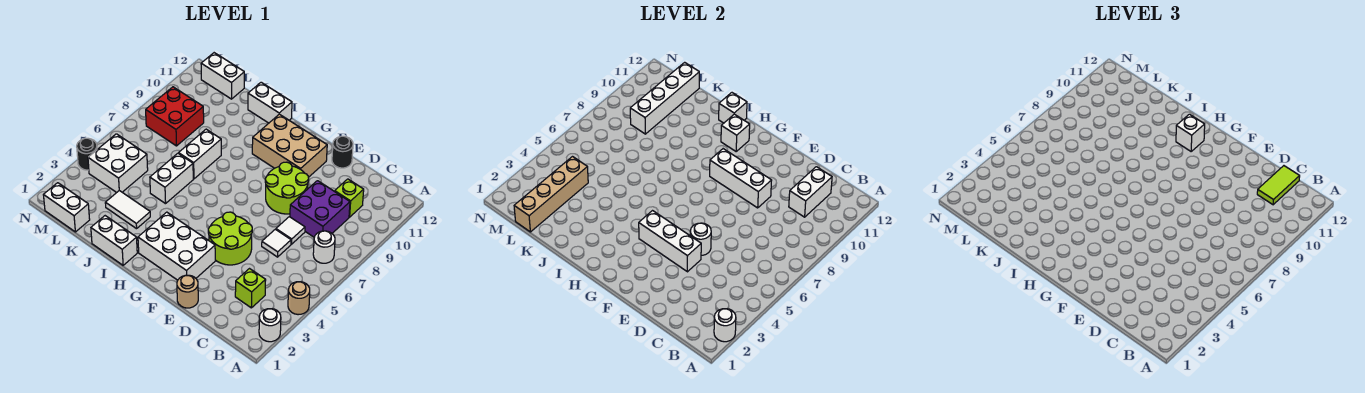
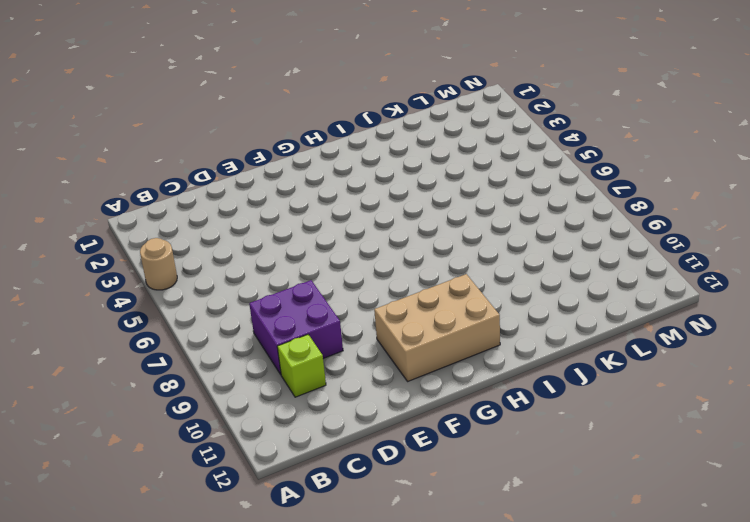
none -> white round brick A2 level 1
none -> white round brick B7 level 1
none -> lime brick C3 level 1
none -> white tile D6 level 1

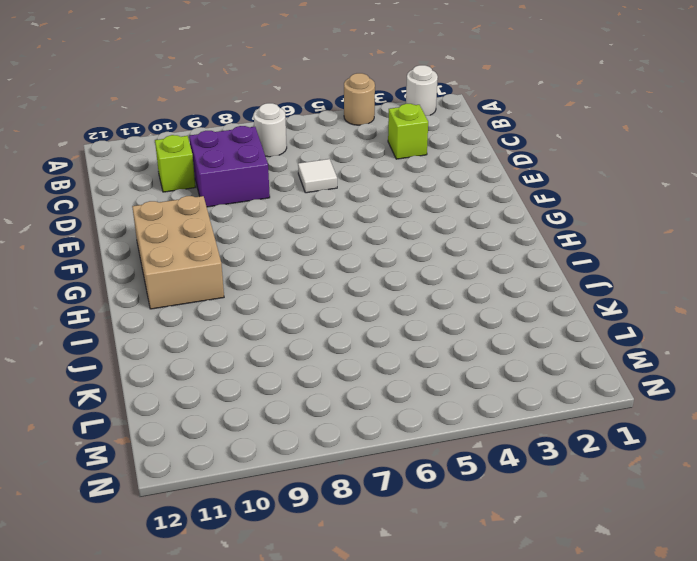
none -> white tile D7 level 1
none -> tan round brick E1 level 1
none -> lime round brick E4:F5 level 1
none -> lime round brick E8:F9 level 1

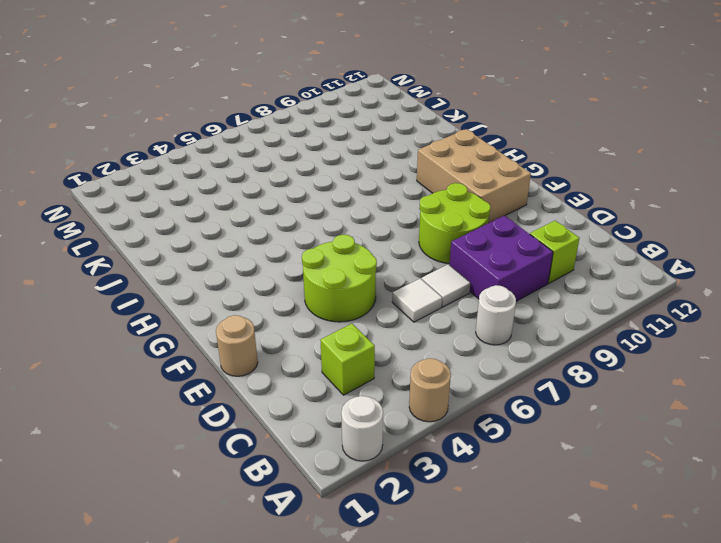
none -> black round brick E12 level 1
none -> white brick F2:H3 level 1
none -> white brick I1:J1 level 1
none -> white brick I12:J12 level 1

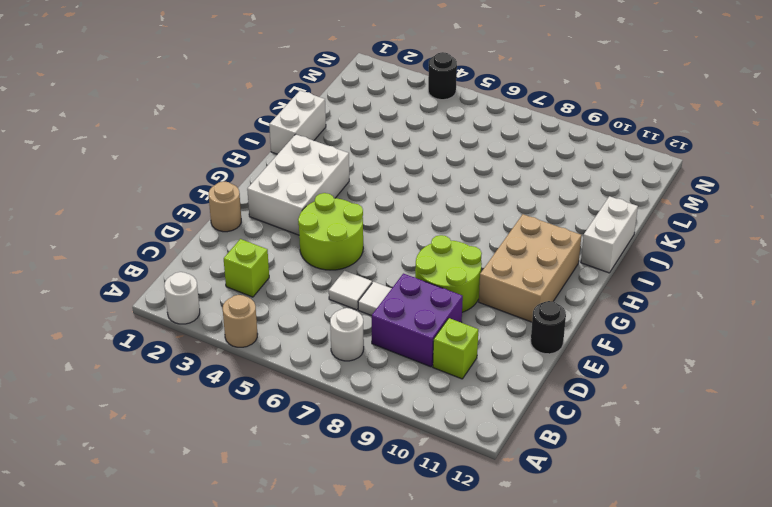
none -> white tile J3:K3 level 1
none -> white brick J5:J6 level 1
none -> white brick J7:J8 level 1
none -> white brick L1:M1 level 1

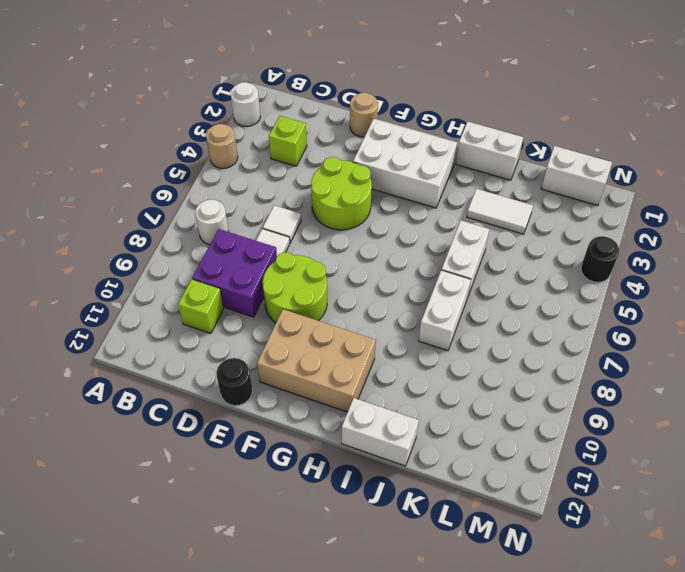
none -> white brick L4:M5 level 1
none -> red brick L8:M9 level 1
none -> white brick L12:M12 level 1
none -> white round brick A2 level 2

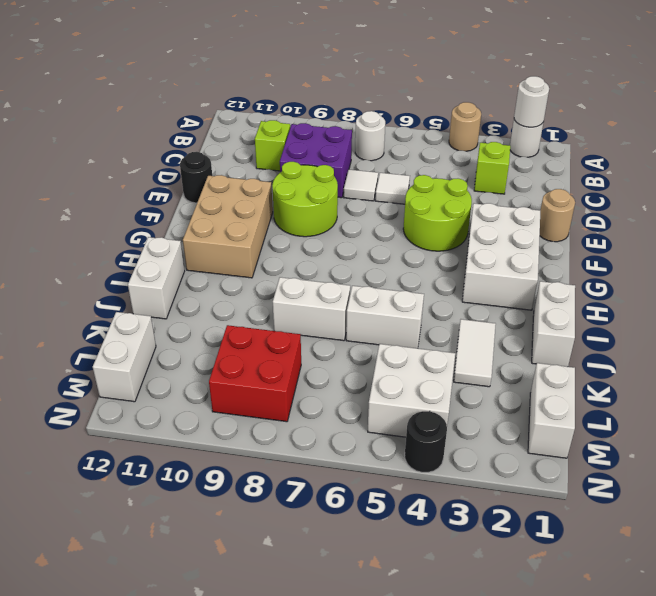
none -> white brick C10:C11 level 2
none -> white brick E4:G4 level 2
none -> white round brick E5 level 2
none -> white brick E9:G9 level 2

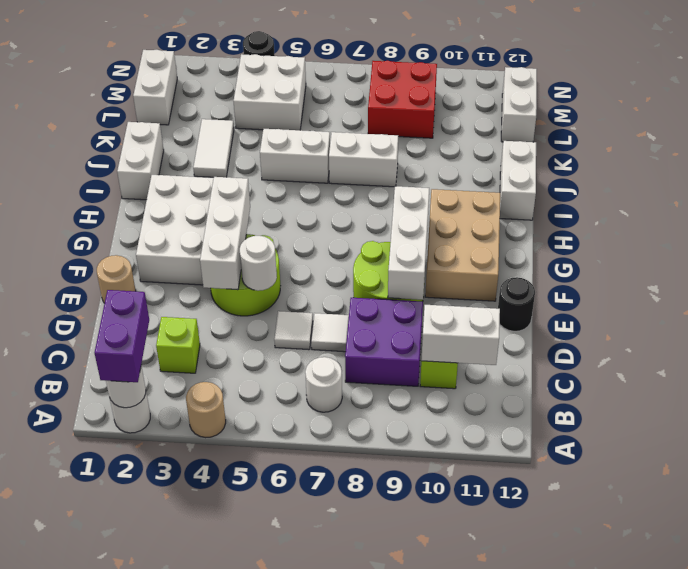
purple brick A2:B2 level 3 -> none
none -> white brick H11 level 2
none -> white brick I12 level 2
none -> tan brick L1:L4 level 2
none -> white brick L9:L12 level 2

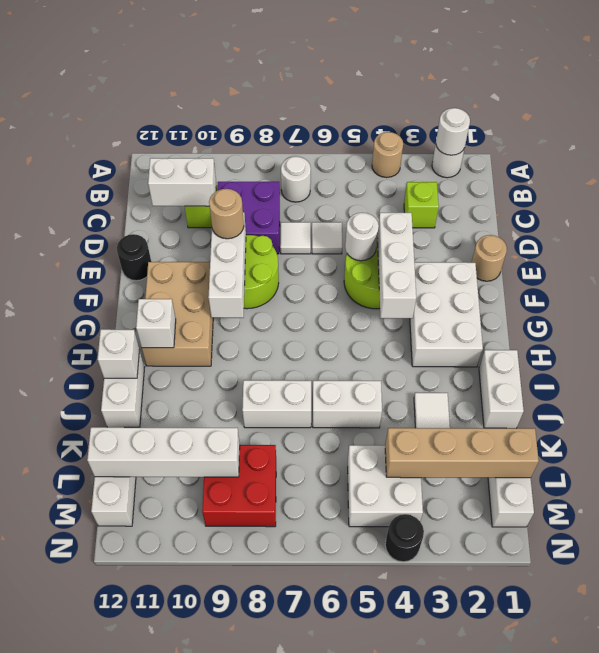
tan round brick E9 level 3 -> none
none -> lime tile C11:C12 level 3
none -> white brick H11 level 3

